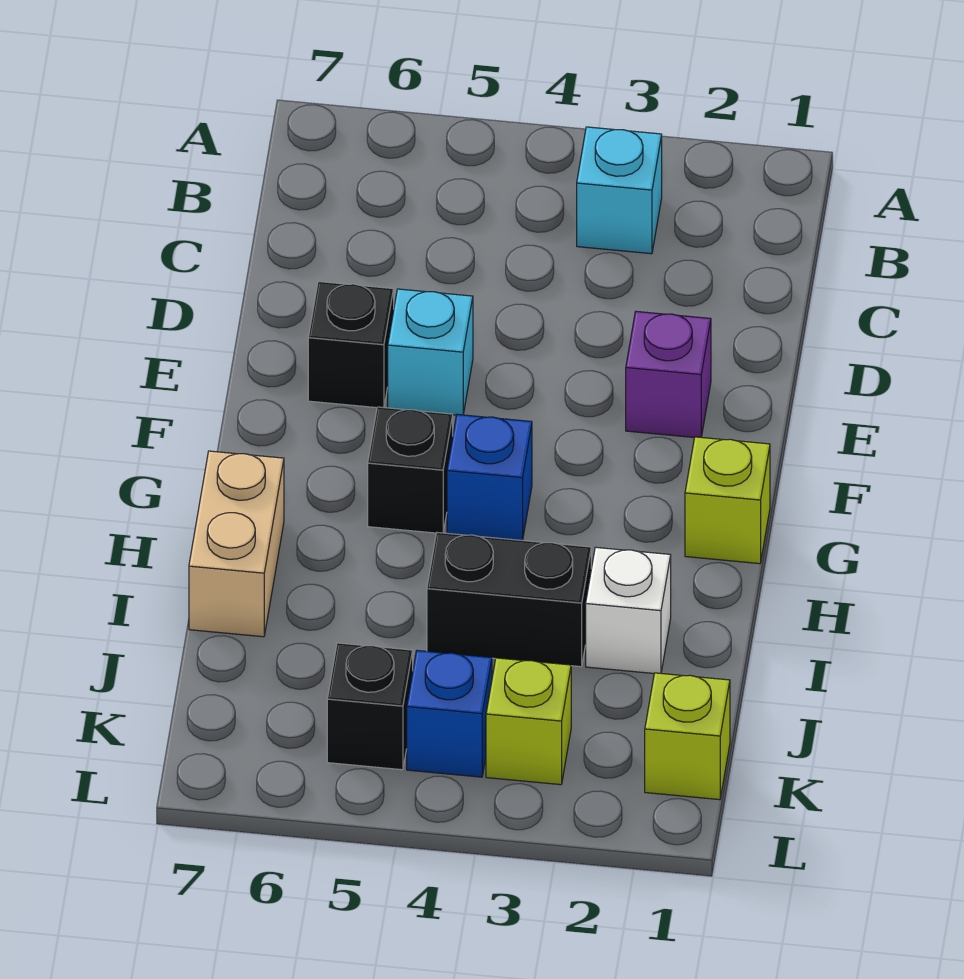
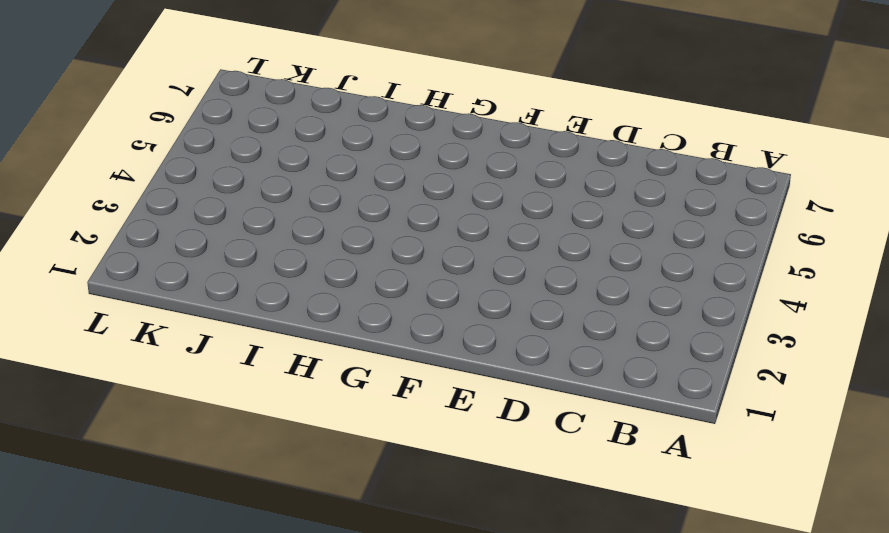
none -> cyan brick B3 level 1
none -> purple brick E2 level 1
none -> cyan brick E5 level 1

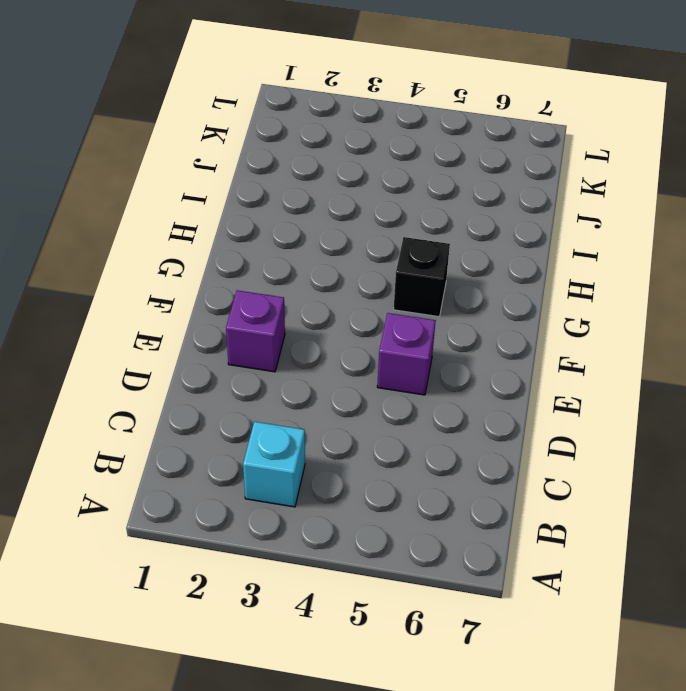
purple brick E5 level 1 -> cyan brick E5 level 1
none -> black brick E6 level 1
none -> lime brick G1 level 1
none -> blue brick G4 level 1

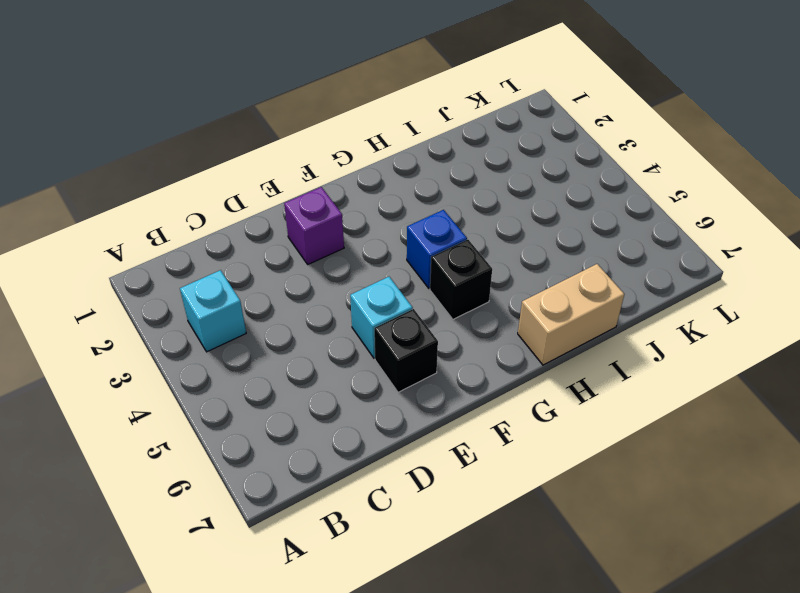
none -> lime brick G1 level 1
none -> white brick I2 level 1
none -> black brick I3:I4 level 1

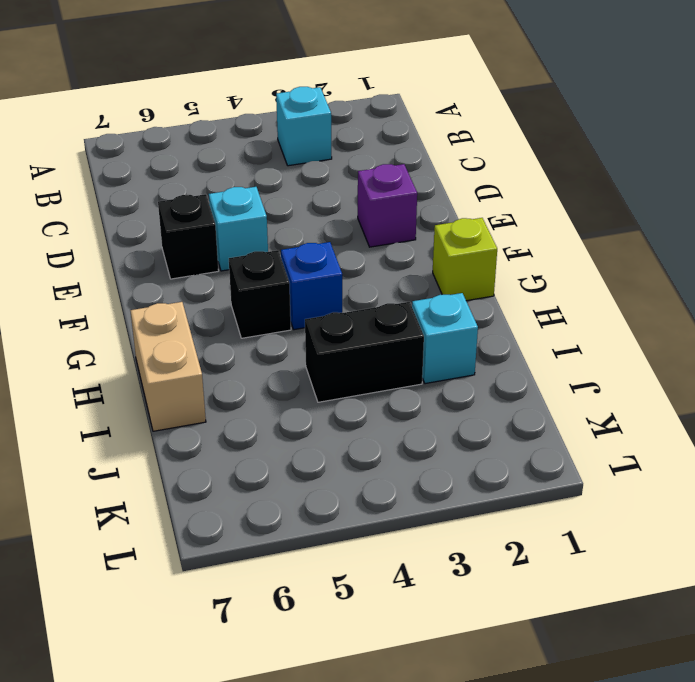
cyan brick I2 level 1 -> white brick I2 level 1
none -> lime brick K1 level 1
none -> lime brick K3 level 1
none -> blue brick K4 level 1

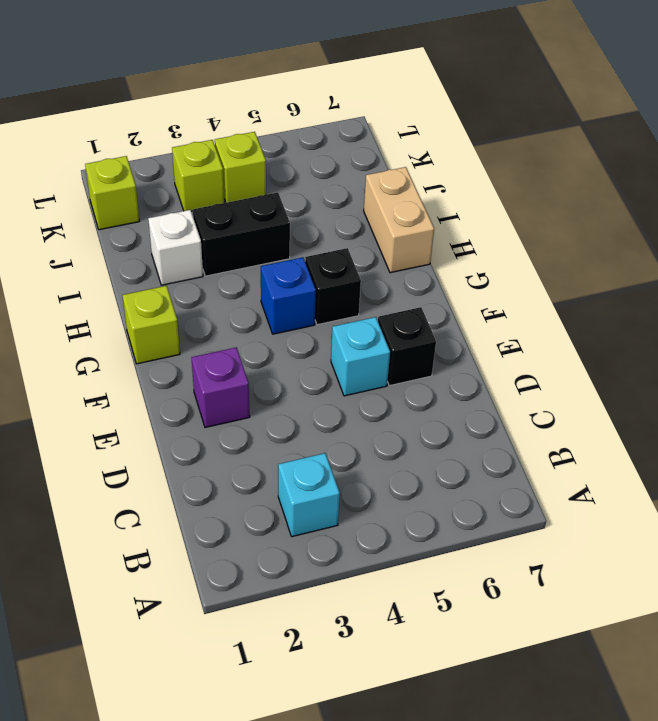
lime brick K4 level 1 -> blue brick K4 level 1
none -> black brick K5 level 1

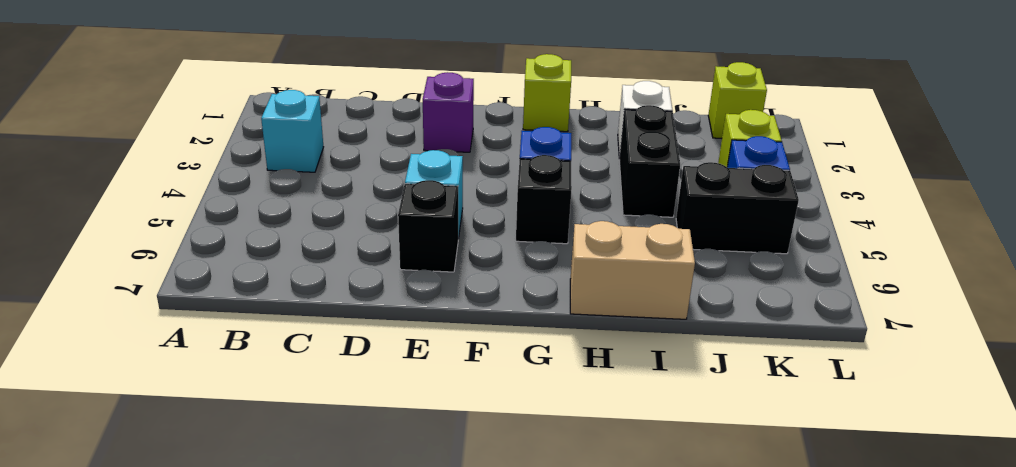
black brick J5:K5 level 1 -> black brick K5 level 1

